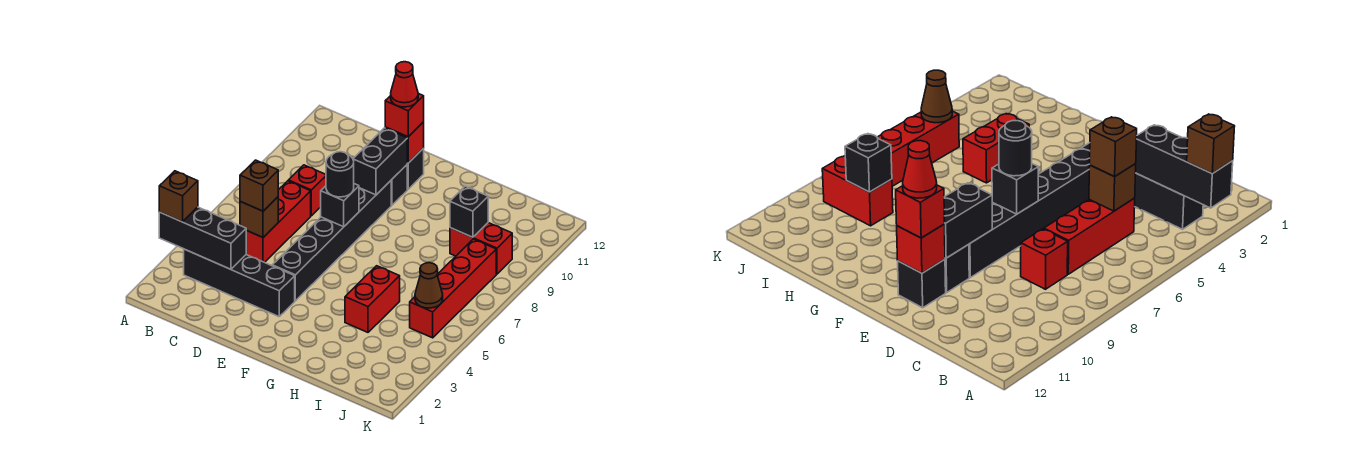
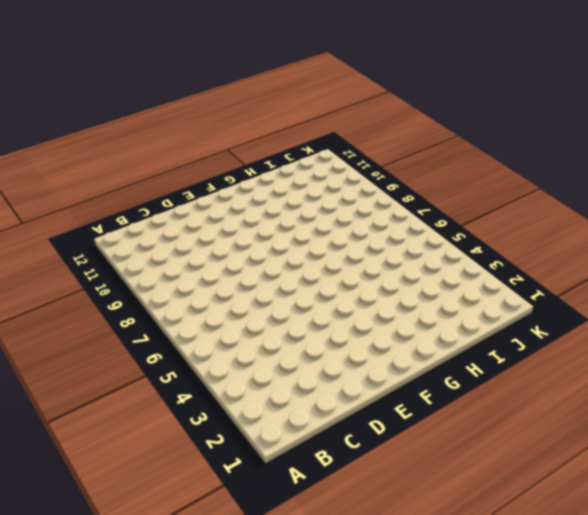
none -> black brick B3:E3 level 1
none -> red brick C5:C7 level 1
none -> red brick C8 level 1

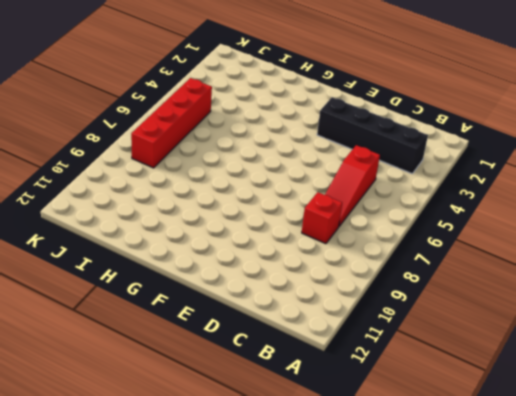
red slope C5:C7 level 1 top 5 -> red brick C5:C7 level 1
none -> black brick E4:E9 level 1
none -> black brick E10 level 1
none -> black brick E11 level 1

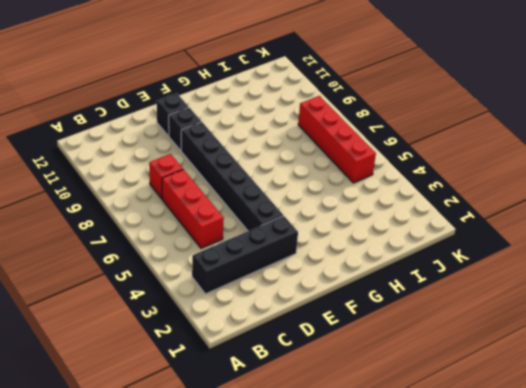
none -> red brick H4:H5 level 1
none -> red brick I9:J9 level 1
none -> black brick A3:C3 level 2

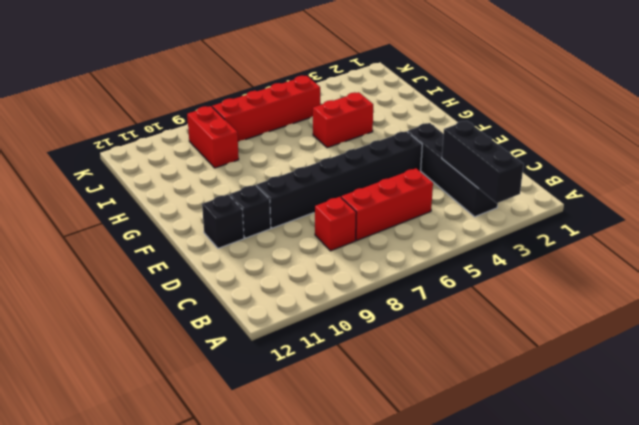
none -> brown brick C5 level 2
none -> black brick E7 level 2
none -> black brick E9:E10 level 2

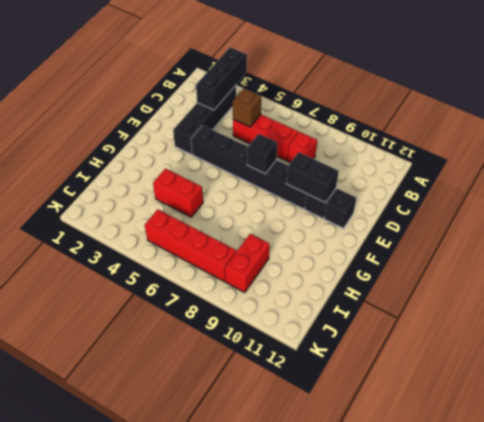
none -> red brick E11 level 2
none -> black brick I9 level 2
none -> brown cone J5 level 2

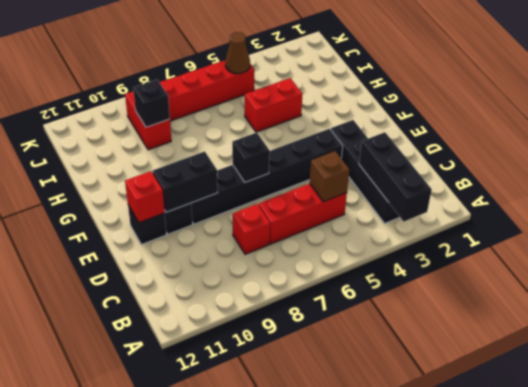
none -> brown brick A3 level 3
none -> brown brick C5 level 3
none -> black round brick E7 level 3

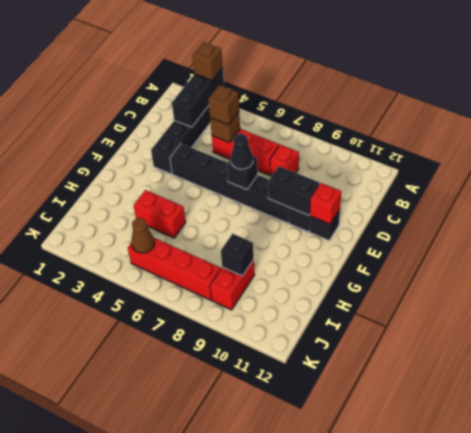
black cone E7 level 3 -> black round brick E7 level 3
none -> red brick E11 level 3
none -> red cone E11 level 4

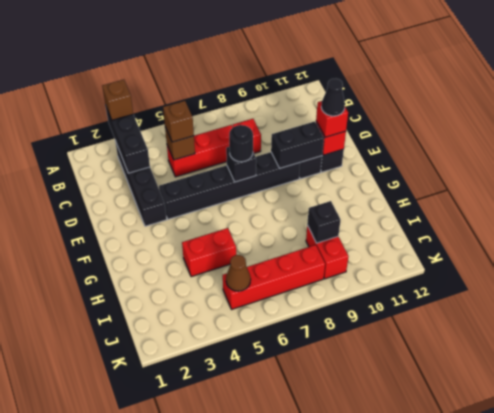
black cone E11 level 4 -> red cone E11 level 4

